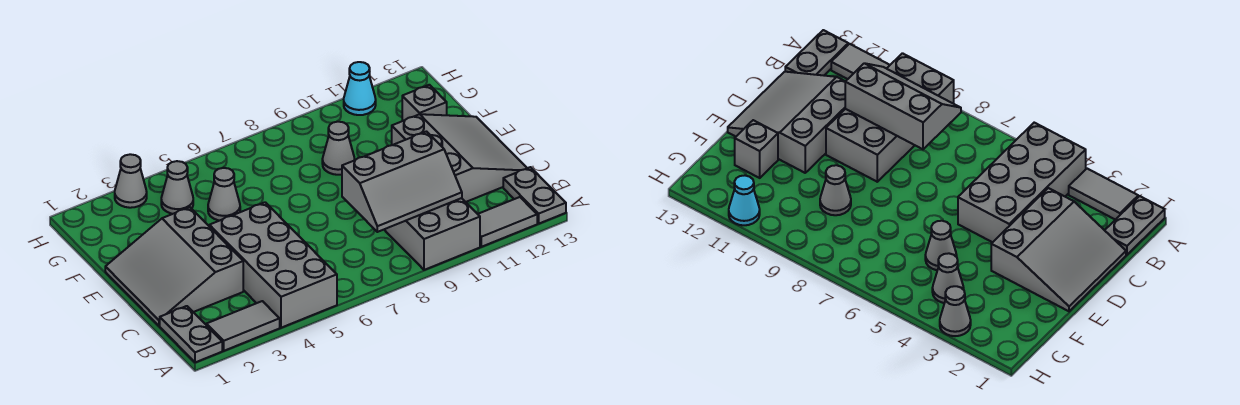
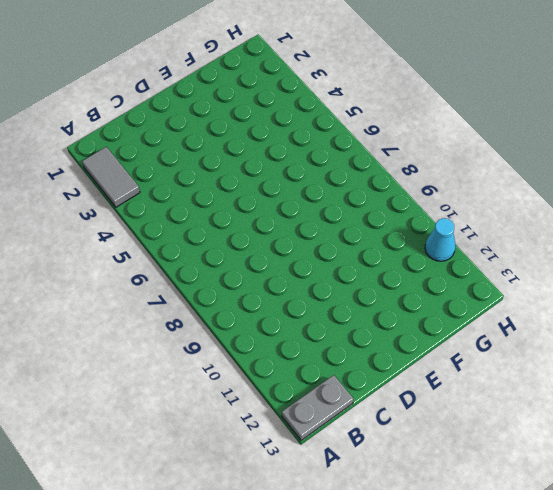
none -> grey plate A1:B1 level 1
none -> grey brick A4:D5 level 1
none -> grey brick A9:D10 level 1

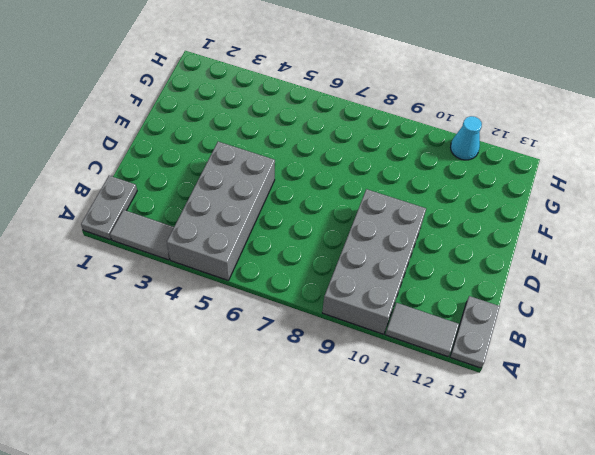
none -> grey slope C1:E3 level 1 top 3
none -> grey slope C11:E13 level 1 top 11
none -> grey cone F5 level 1

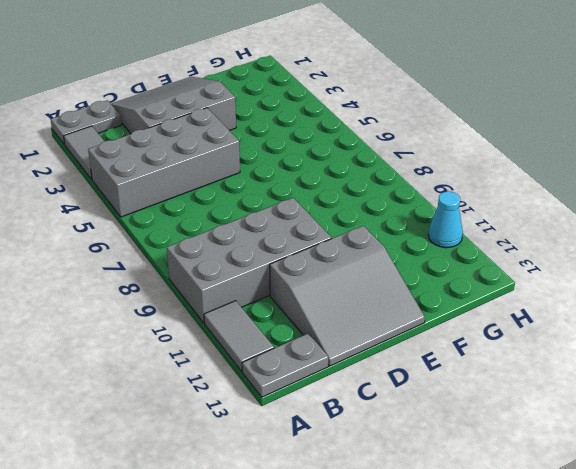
none -> grey cone F5 level 1
none -> grey cone F9 level 1
none -> grey brick F12 level 1

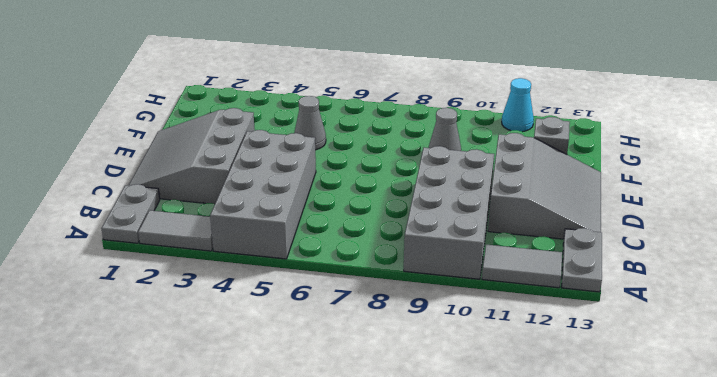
none -> grey cone G4 level 1
none -> grey cone H3 level 1
none -> grey slope B8:C10 level 2 top C

